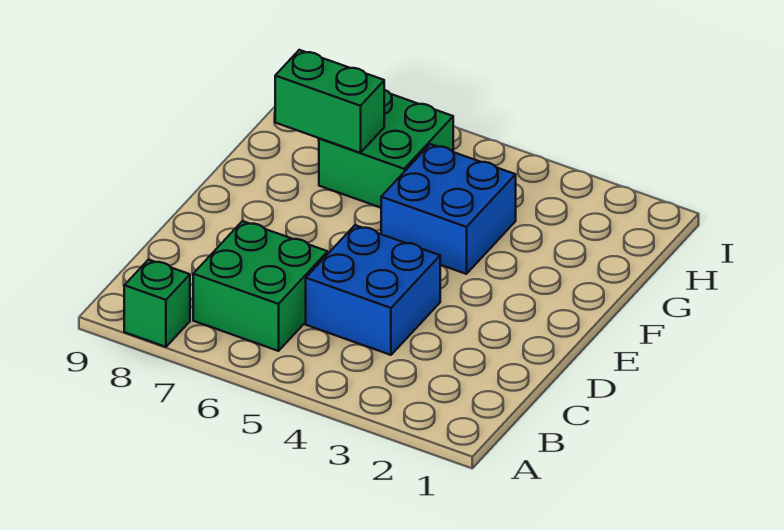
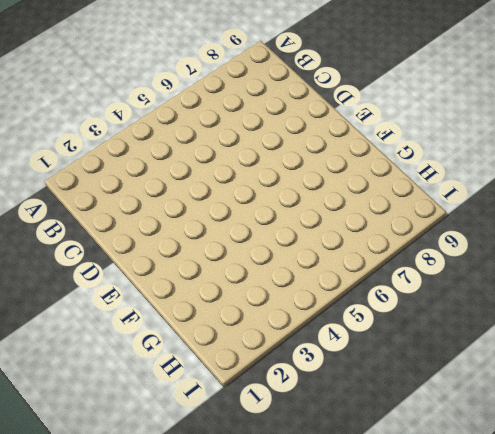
none -> green brick A8 level 1
none -> green brick B6:C7 level 1

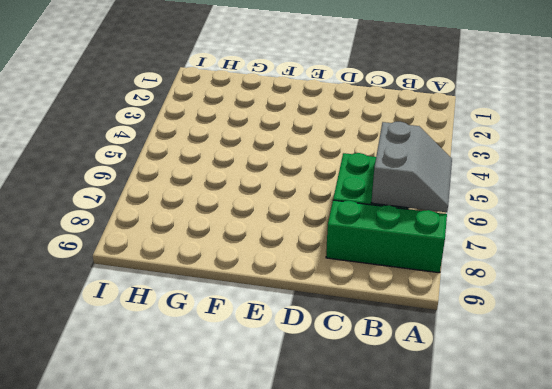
grey slope A6:B7 level 2 top B -> none
green brick A8:C8 level 1 -> green brick A8 level 1
none -> blue brick C4:D5 level 1
none -> blue brick F4:G5 level 1

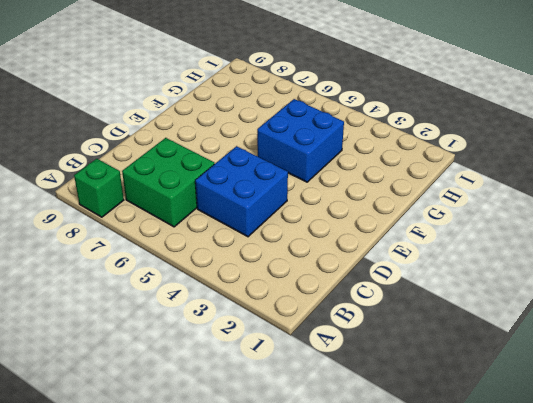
none -> green brick G6:H7 level 1
none -> green brick G7:G8 level 2

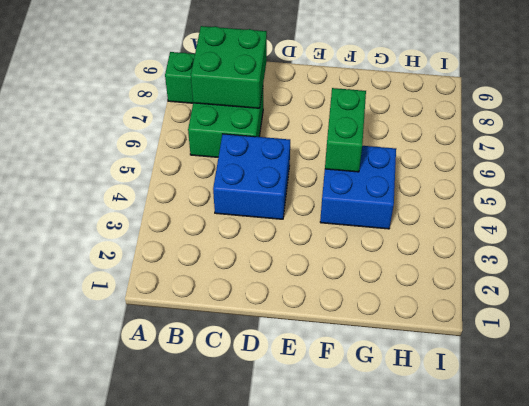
green brick B7:C8 level 2 -> green brick G6:H7 level 1
green brick F5:F6 level 2 -> green brick G7:G8 level 2

